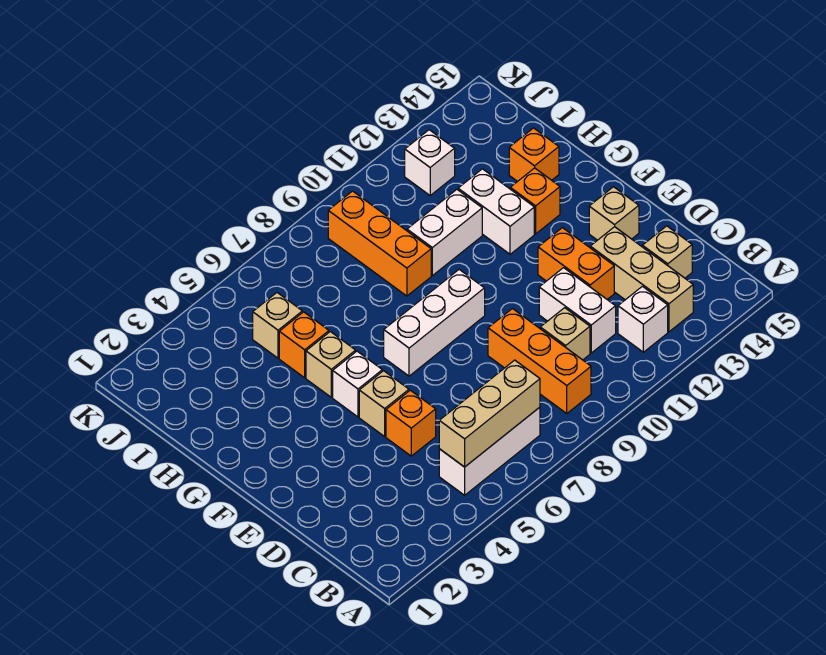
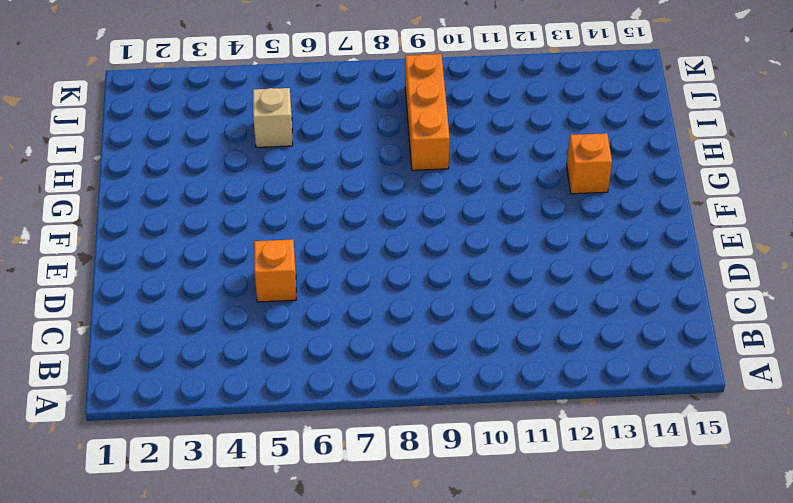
none -> white brick B5:B7 level 1
none -> orange brick B9:D9 level 1
none -> white brick B12 level 1

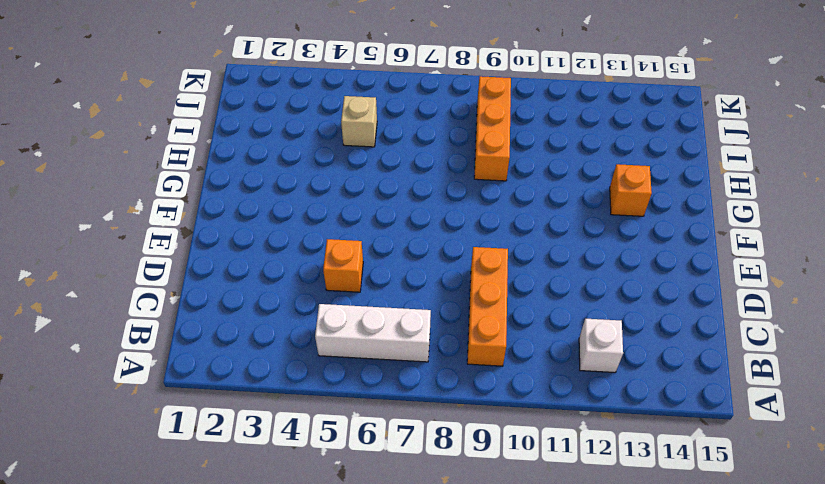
none -> tan brick B13:D13 level 1
none -> tan brick C10 level 1
none -> white brick C11:D11 level 1

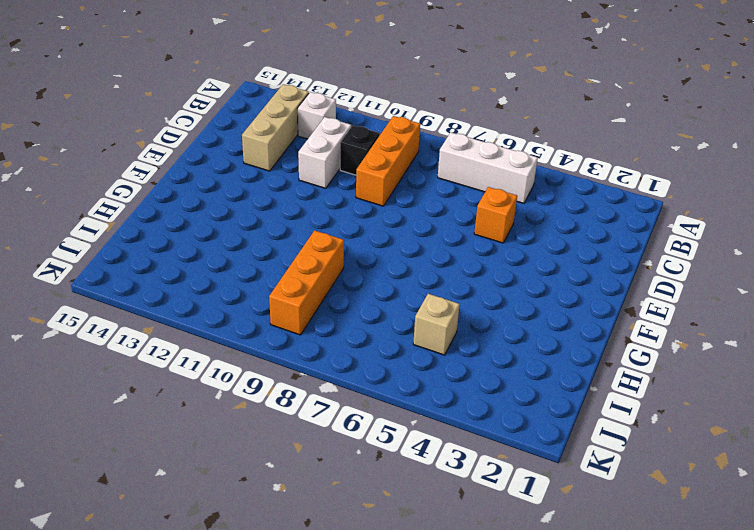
black brick C10 level 1 -> tan brick C10 level 1
none -> tan brick C14 level 1
none -> orange brick D12:E12 level 1
none -> tan brick E5 level 1

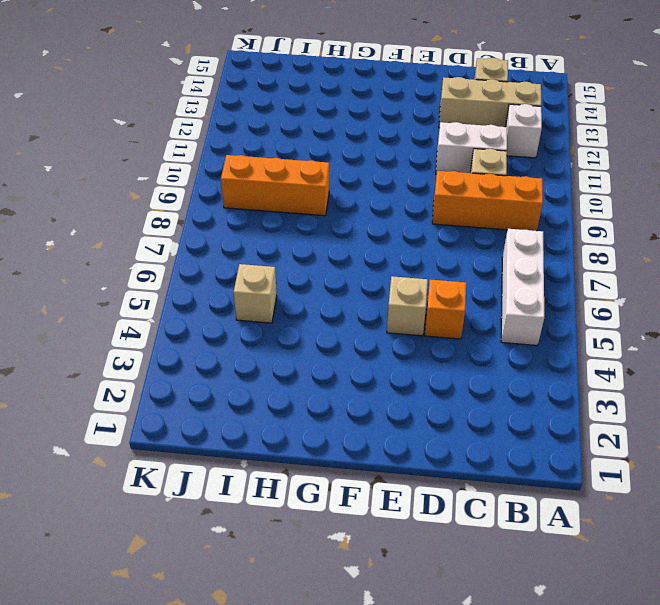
none -> orange brick D12:E12 level 1
none -> tan brick E14 level 1
none -> white brick F5 level 1

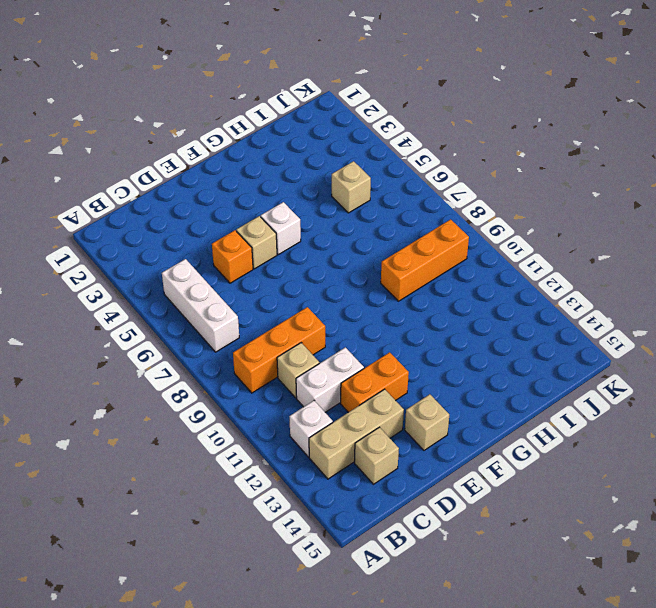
none -> white brick F7:F9 level 1
none -> tan brick G5 level 1
none -> white brick G12:H12 level 1

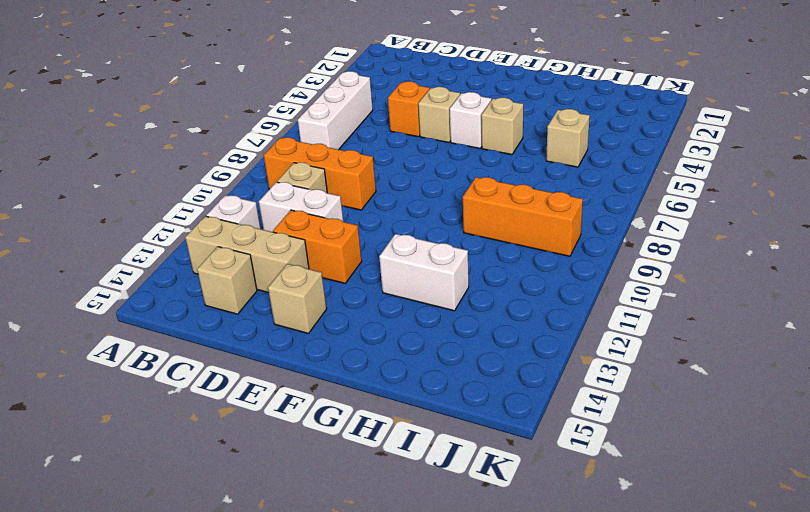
none -> white brick F7:F9 level 1
none -> orange brick G13 level 1
none -> orange brick H5 level 1

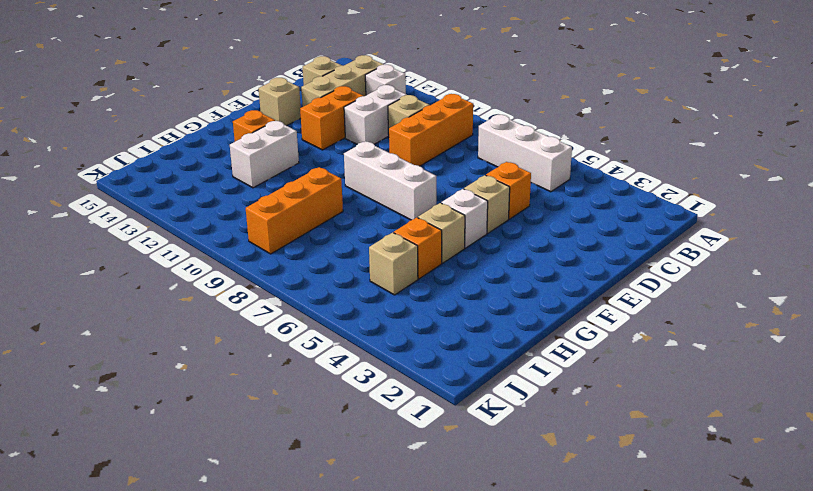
none -> white brick H10:H11 level 1
none -> orange brick H14 level 1
none -> white brick J12 level 1

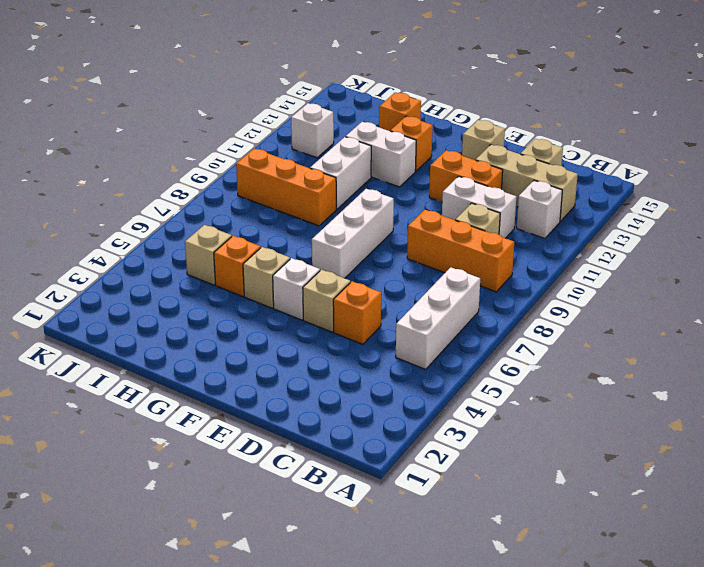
none -> tan brick B5:B7 level 2

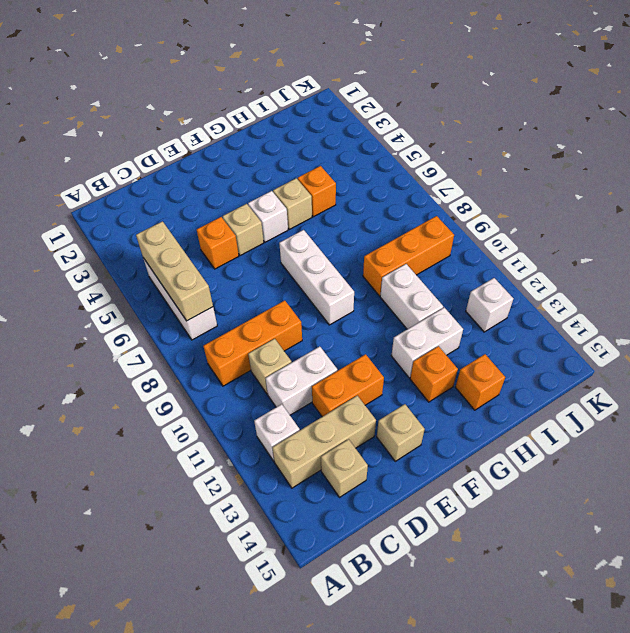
none -> tan brick I5 level 1

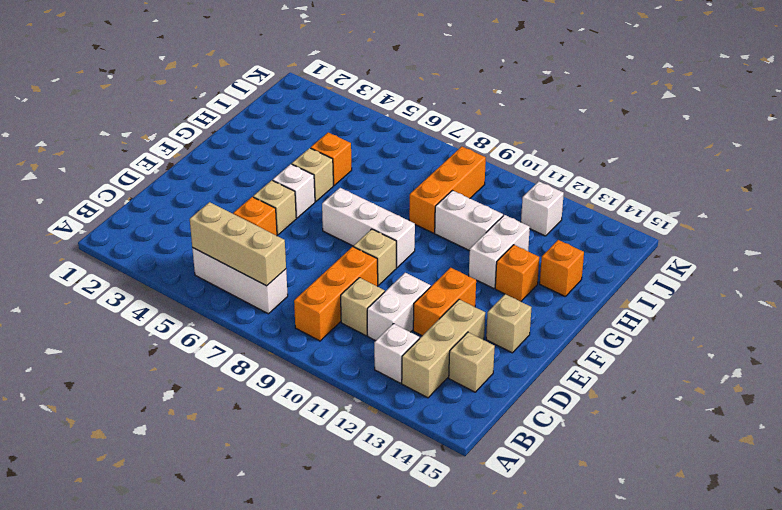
tan brick E9 level 1 -> tan brick I5 level 1

